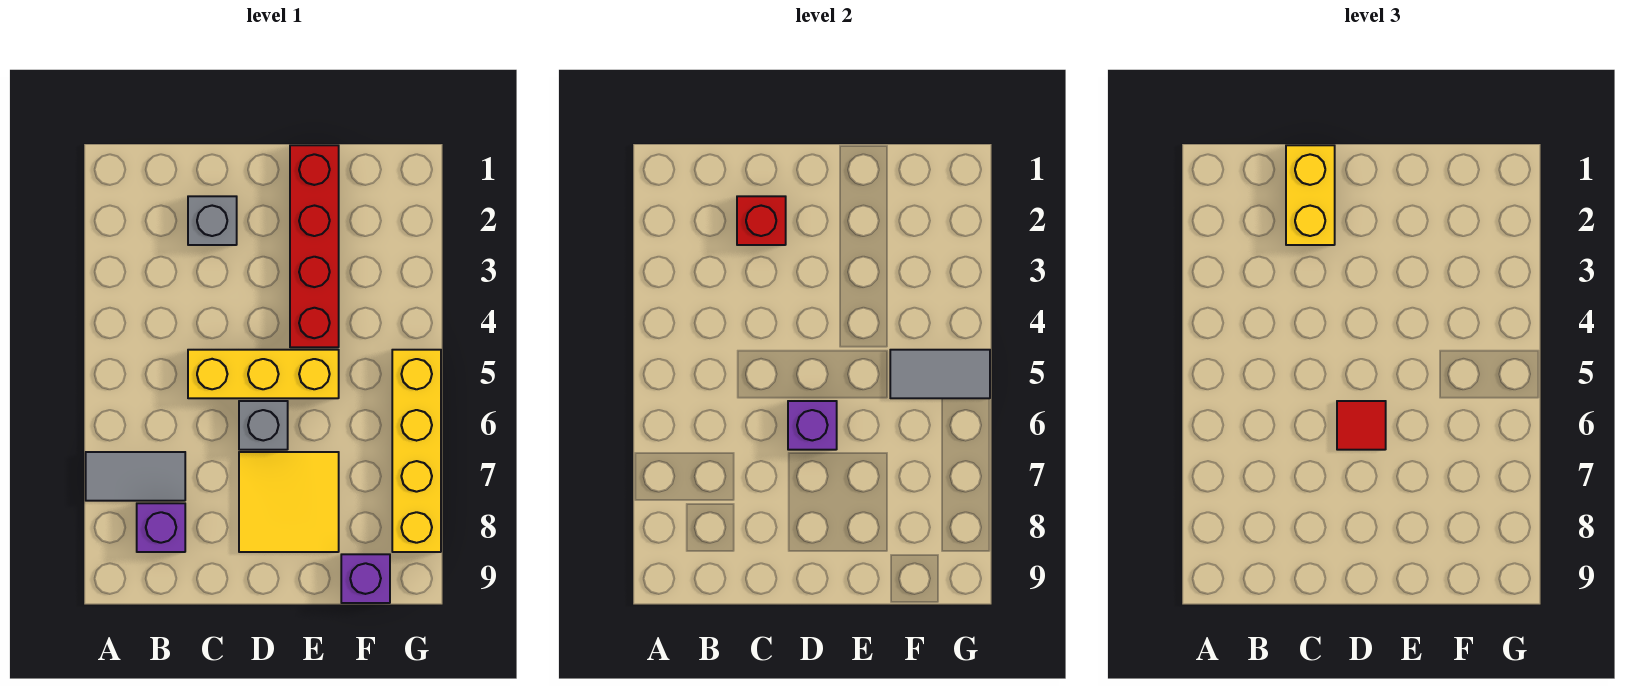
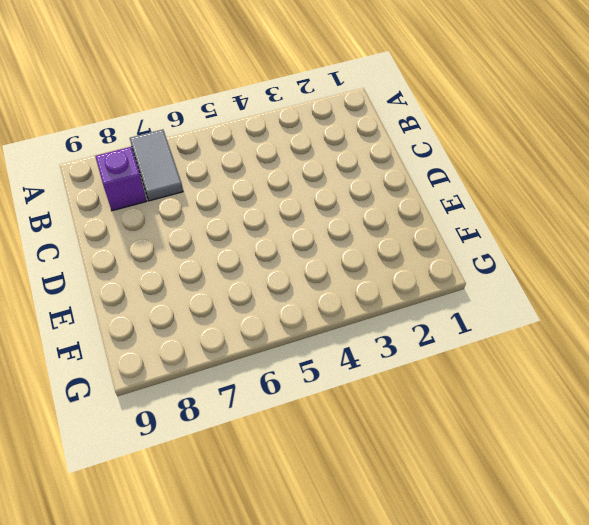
none -> grey brick C2 level 1
none -> yellow brick C5:E5 level 1
none -> grey brick D6 level 1

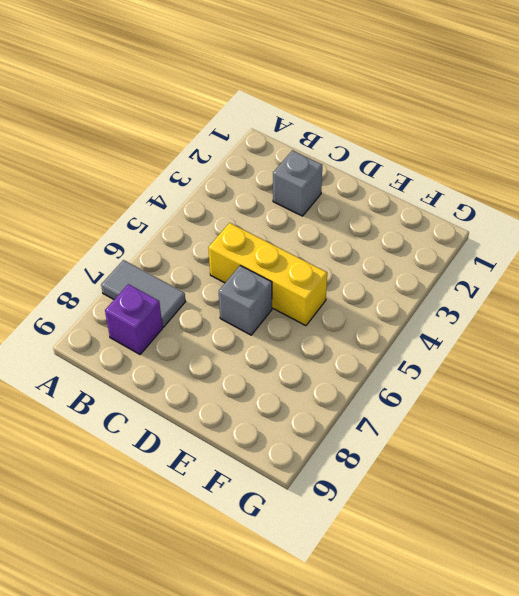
none -> yellow tile D7:E8 level 1
none -> red brick E1:E4 level 1
none -> purple brick F9 level 1

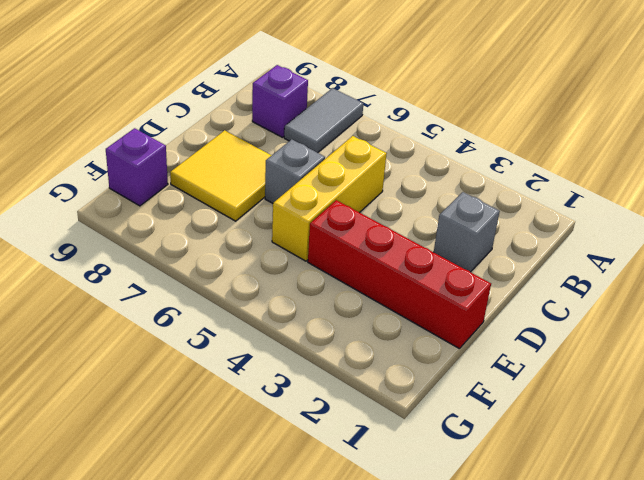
none -> yellow brick G5:G8 level 1
none -> red brick C2 level 2
none -> purple brick D6 level 2

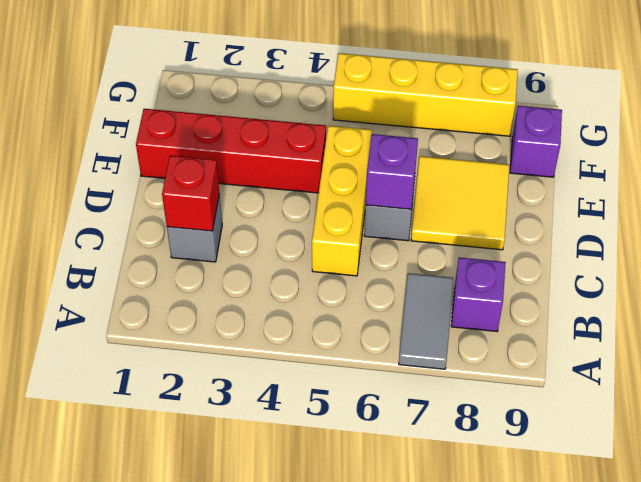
none -> grey tile F5:G5 level 2
none -> yellow brick C1:C2 level 3
none -> red tile D6 level 3

